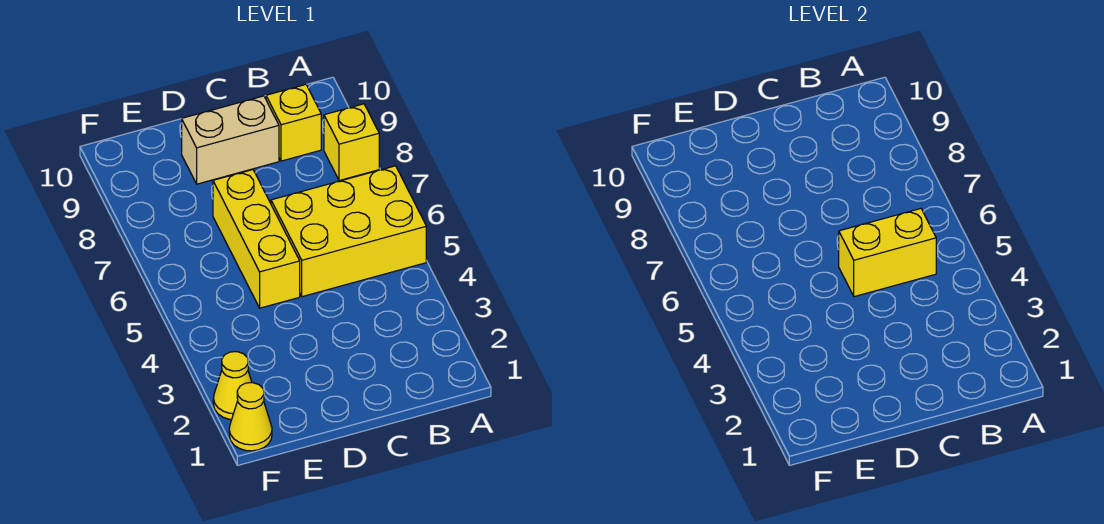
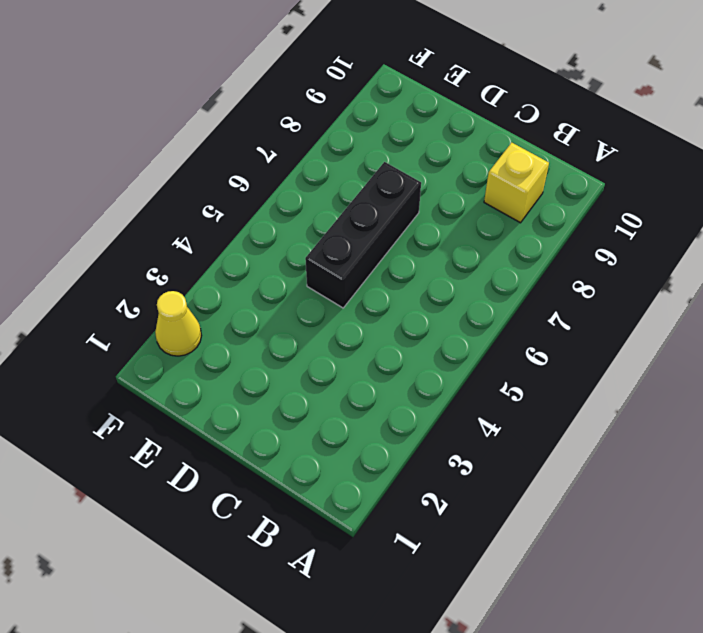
black brick D5:D7 level 1 -> yellow brick D5:D7 level 1
none -> yellow brick A5:C6 level 1
none -> yellow brick A8 level 1

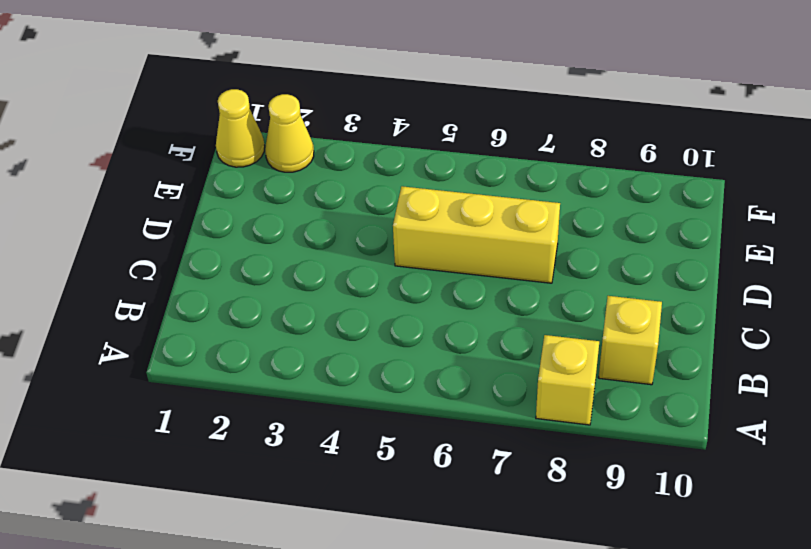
none -> yellow brick A5:C6 level 1
none -> tan brick C9:D9 level 1

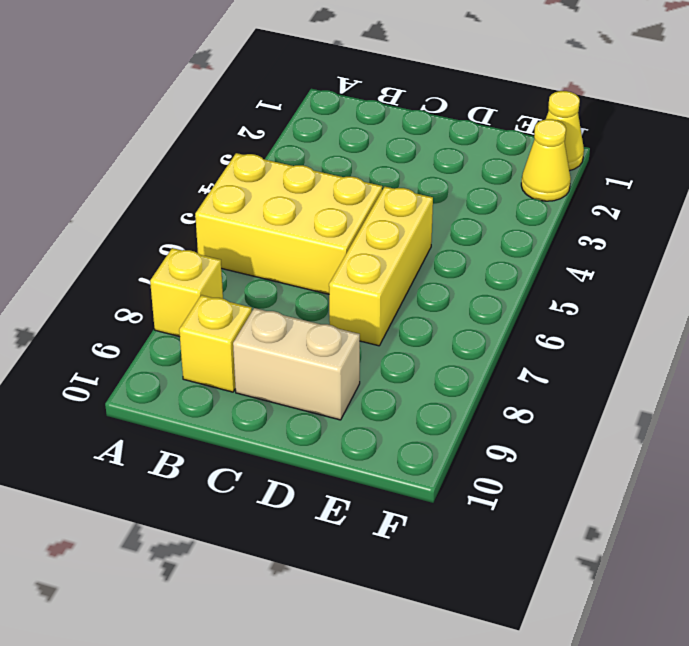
none -> yellow brick B5:C5 level 2

